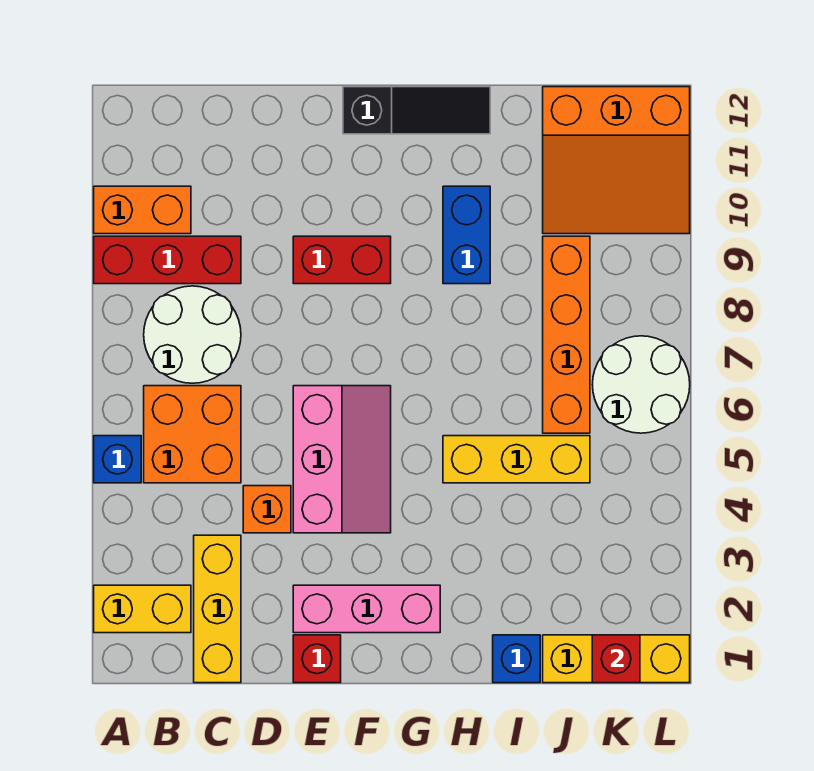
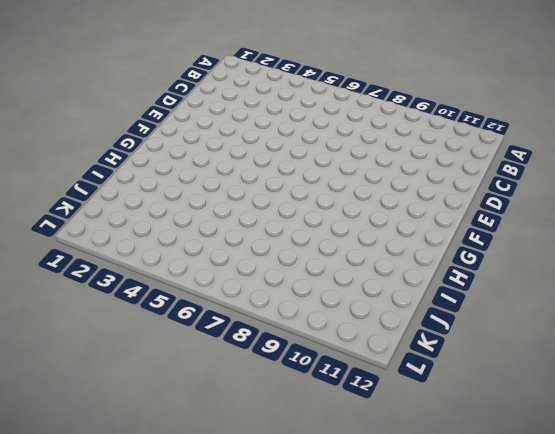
none -> yellow brick A2:B2 level 1
none -> blue brick A5 level 1
none -> red brick A9:C9 level 1

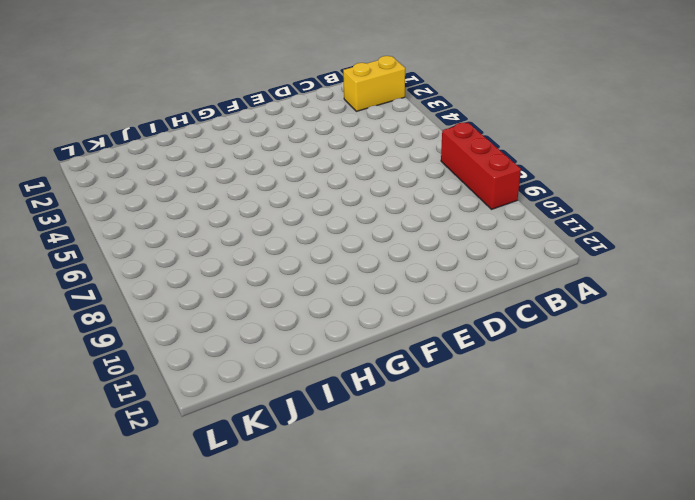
red brick A7:A9 level 1 -> red brick A9:C9 level 1
none -> blue brick A5 level 1
none -> orange brick A10:B10 level 1
none -> orange brick B5:C6 level 1

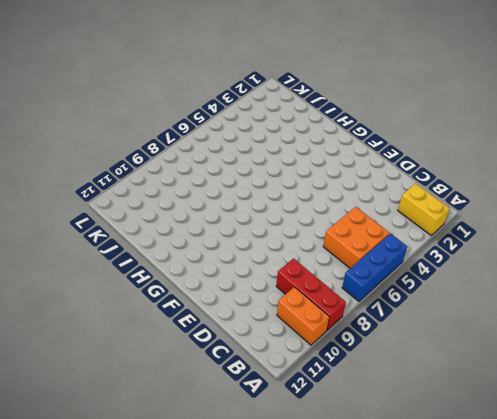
blue brick A5:A7 level 1 -> blue brick A5 level 1
none -> white round brick B7:C8 level 1
none -> yellow brick C1:C3 level 1
none -> orange brick D4 level 1

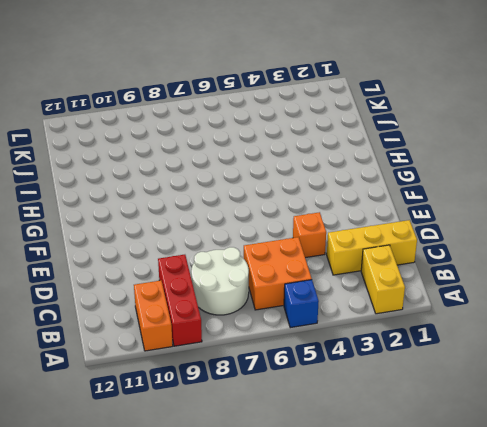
none -> red brick E1 level 1
none -> pink brick E2:G2 level 1
none -> pink slope E4:F6 level 1 top E

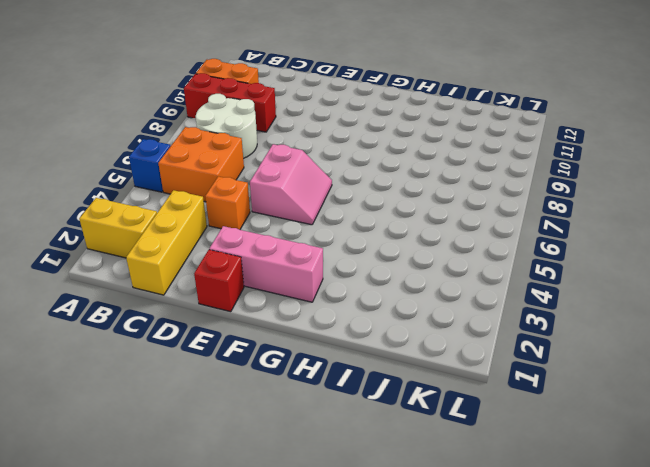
pink slope E5:F6 level 1 top E -> pink slope E4:F6 level 1 top E
none -> red brick E9:F9 level 1
none -> black slope F12:H12 level 1 top F
none -> yellow brick H5:J5 level 1

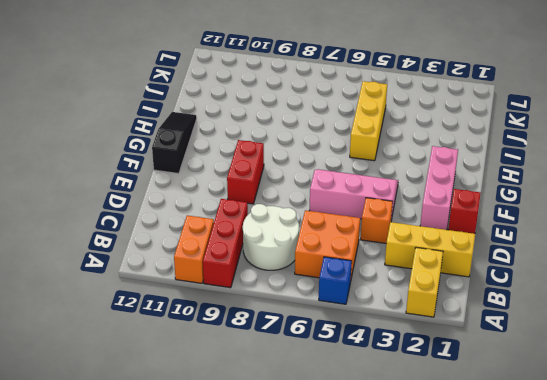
none -> blue brick H9:H10 level 1
none -> blue brick I1 level 1
none -> yellow brick J1:L1 level 1

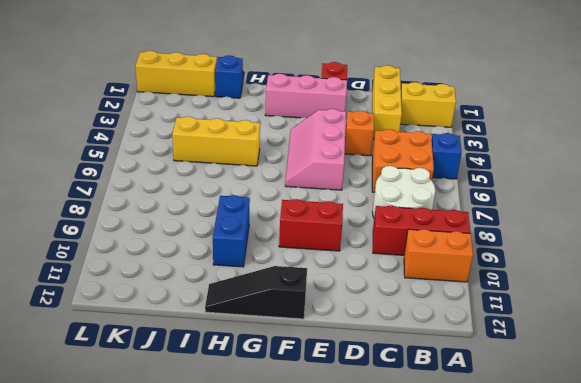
none -> orange brick J6:J9 level 1
none -> orange slope J10:L12 level 1 top 12
none -> white round brick K6:L7 level 1

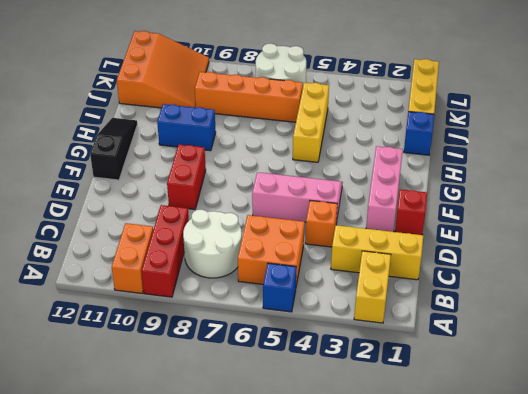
none -> red brick K1 level 2

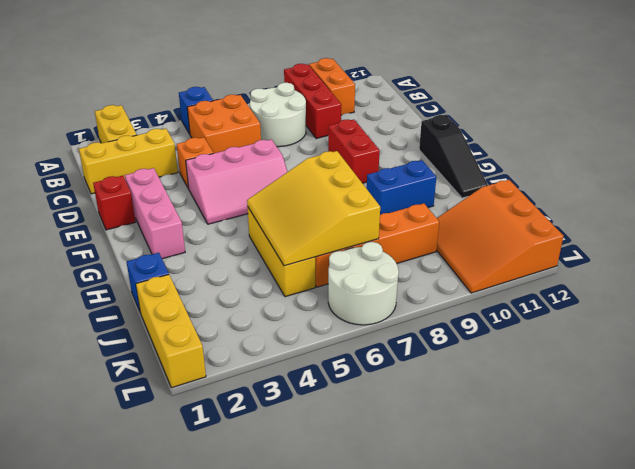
yellow slope H5:J7 level 2 top 7 -> none
none -> red brick K1 level 2

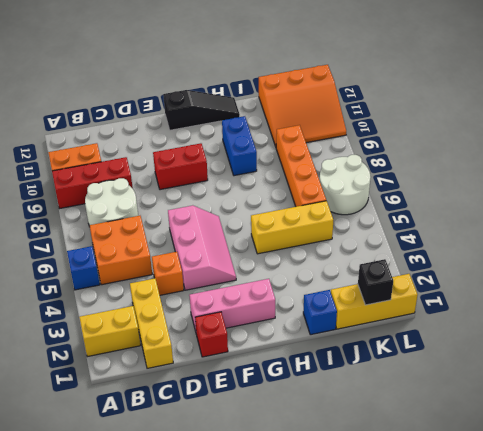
black brick K1 level 2 -> red brick K1 level 2

